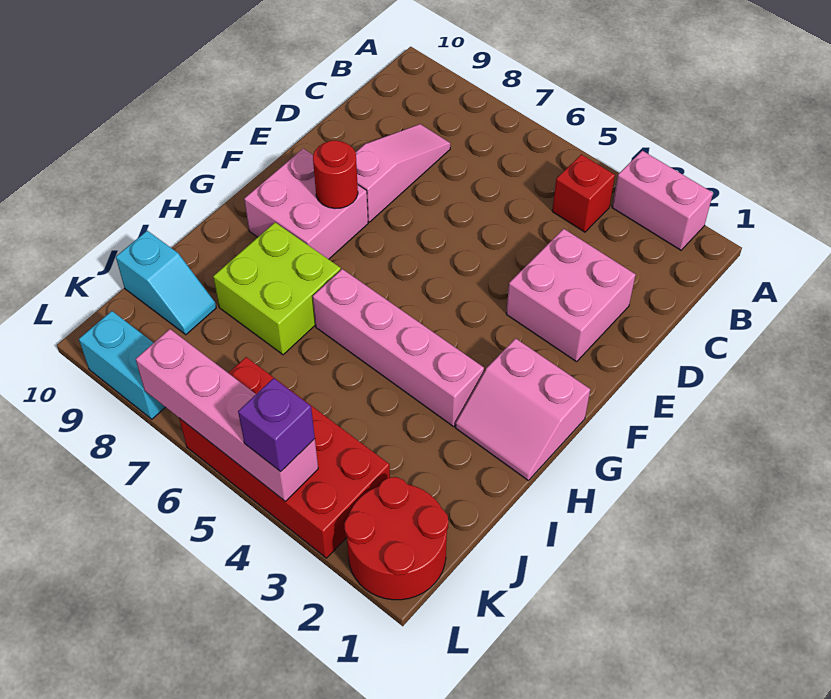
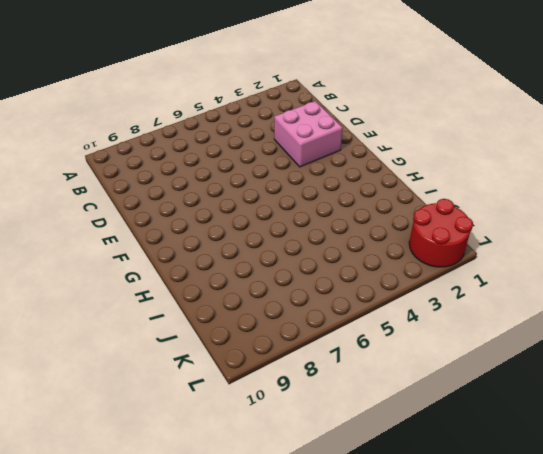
none -> pink brick A2:A3 level 1
none -> red brick B4 level 1
none -> pink slope C8:E8 level 1 top E

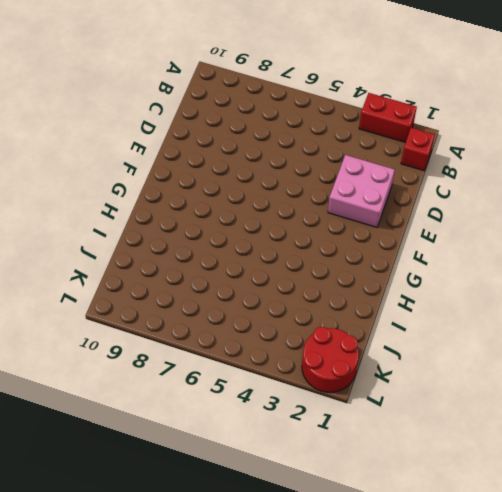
red brick A2:A3 level 1 -> pink brick A2:A3 level 1
red brick B1 level 1 -> red brick B4 level 1
none -> pink slope C8:E8 level 1 top E
none -> pink brick F8:G9 level 1
none -> pink slope G1:H2 level 1 top G

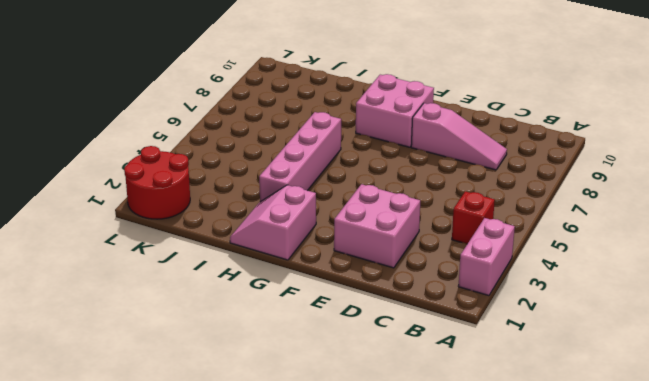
none -> lime brick H7:I8 level 1
none -> cyan slope J9:J10 level 1 top 10
none -> red brick K3:L6 level 1

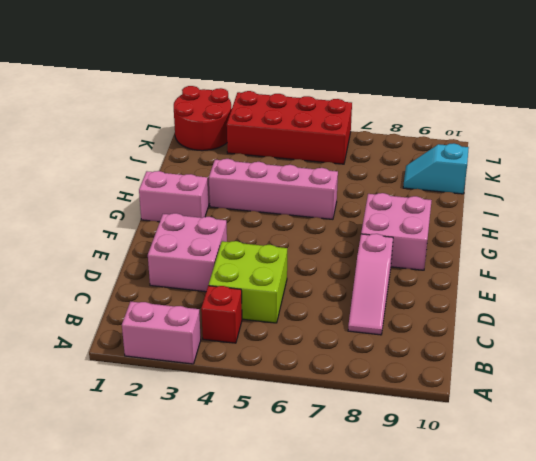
lime brick C4:D5 level 1 -> lime brick H7:I8 level 1
none -> cyan brick L8:L9 level 1
none -> red round brick F8 level 2
none -> pink brick L4:L7 level 2

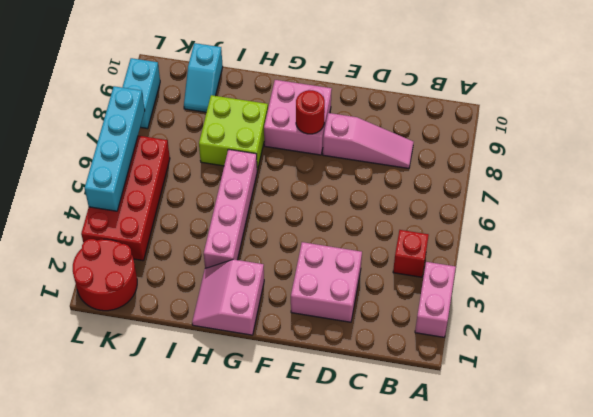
cyan brick L4:L7 level 2 -> pink brick L4:L7 level 2
none -> purple brick L4 level 3

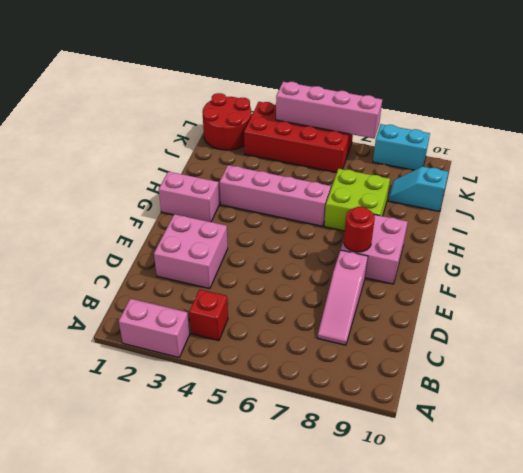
none -> purple brick L4 level 3

